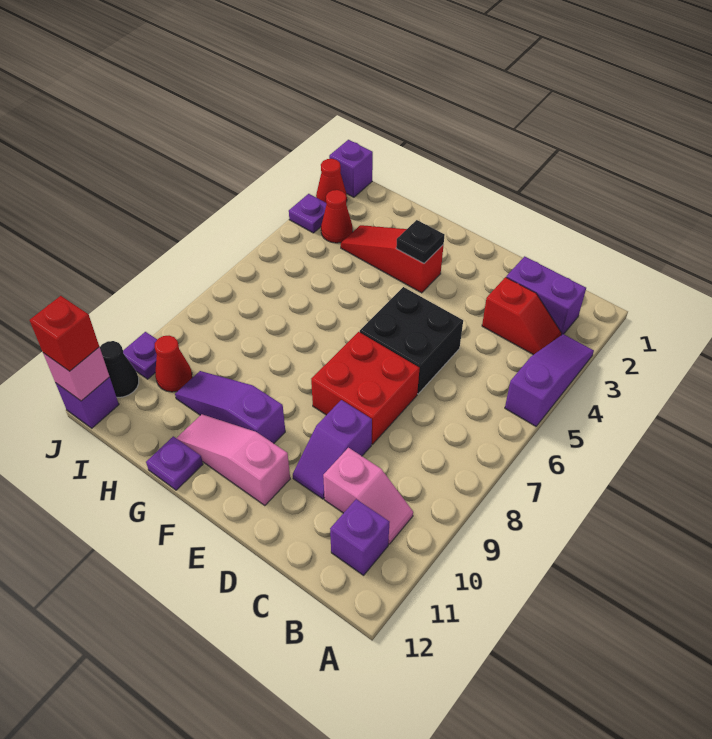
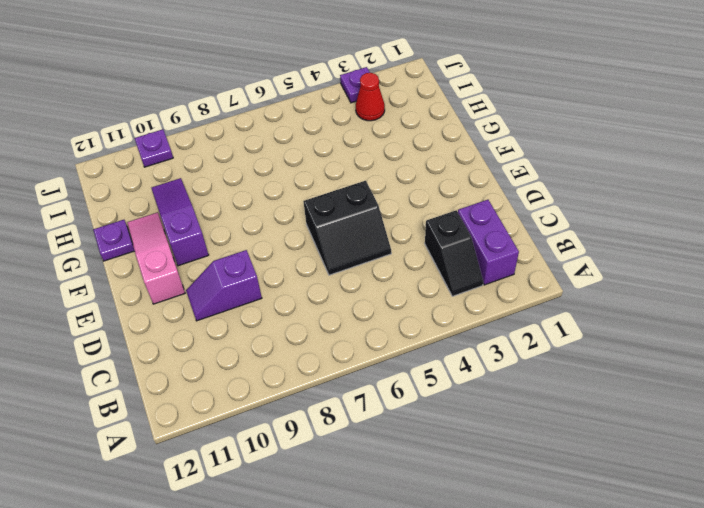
black slope B3:C3 level 1 top C -> red slope B3:C3 level 1 top C
black slope D5:E6 level 1 top E -> black brick D5:E6 level 1
none -> purple slope A3:A5 level 1 top 5
none -> pink slope B10:C10 level 1 top C
none -> purple brick B11 level 1

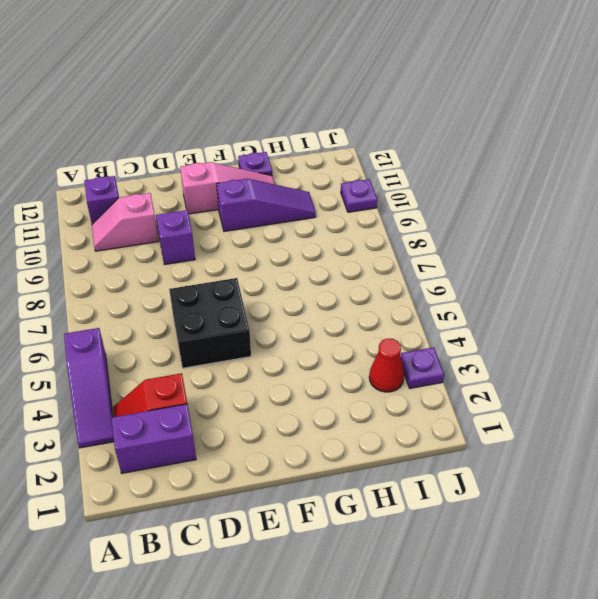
none -> red brick D7:E8 level 1
none -> red slope F3:H3 level 1 top F
none -> red cone I10 level 1

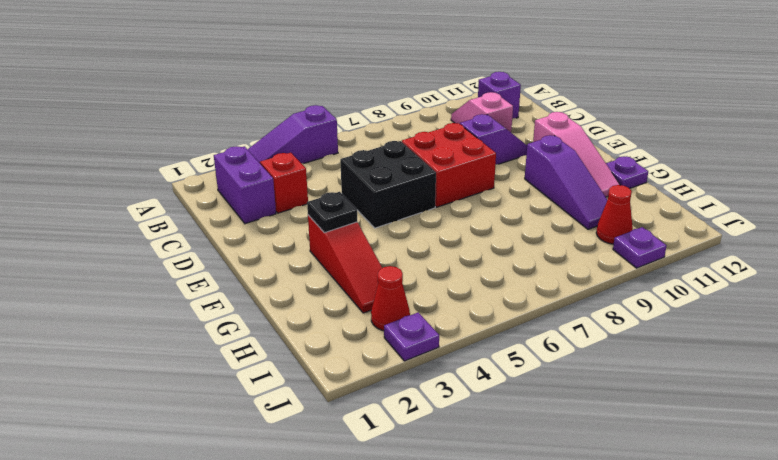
none -> purple brick J1 level 1
none -> red cone J2 level 1
none -> black cone J11 level 1

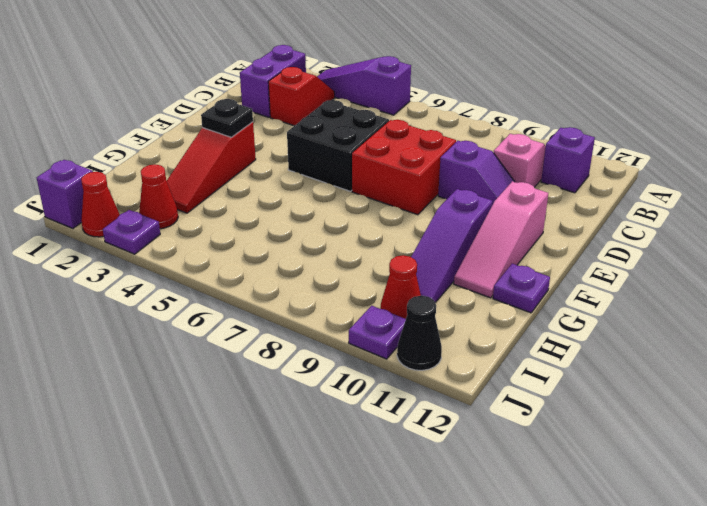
none -> purple brick J12 level 1
none -> pink brick J12 level 2
none -> red brick J12 level 3

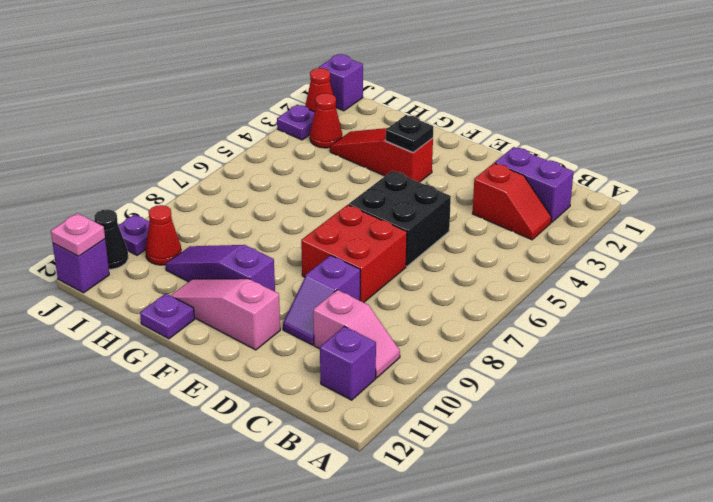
pink plate J12 level 2 -> pink brick J12 level 2
none -> purple slope A3:A5 level 1 top 5
none -> red brick J12 level 3

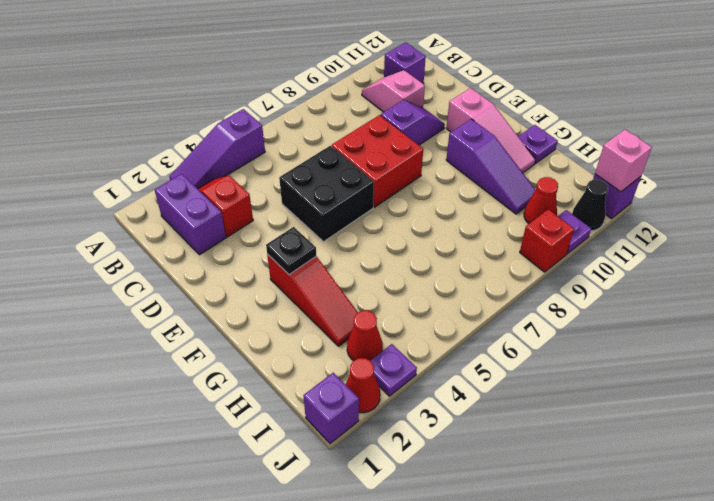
red brick J9 level 1 -> red brick J12 level 3

